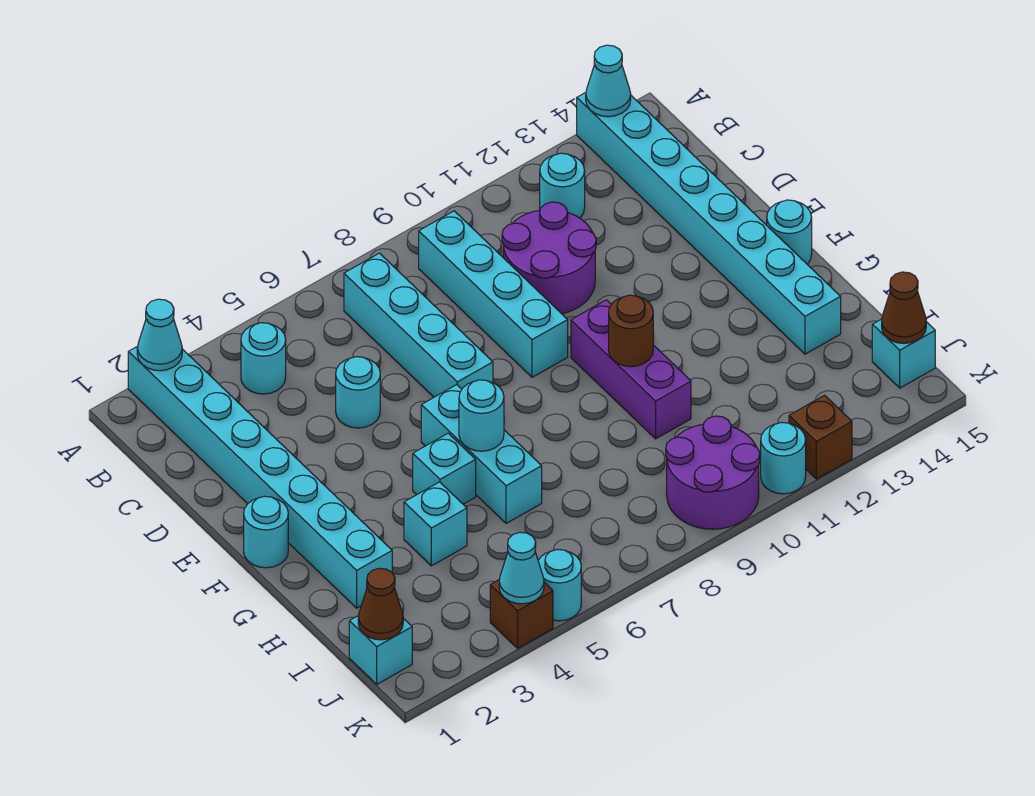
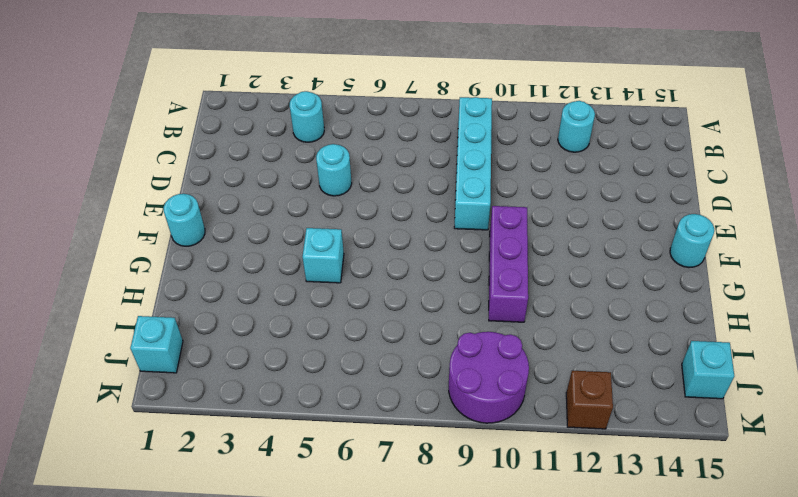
none -> cyan brick A2:H2 level 1
none -> cyan brick A14:H14 level 1
none -> cyan brick B7:E7 level 1

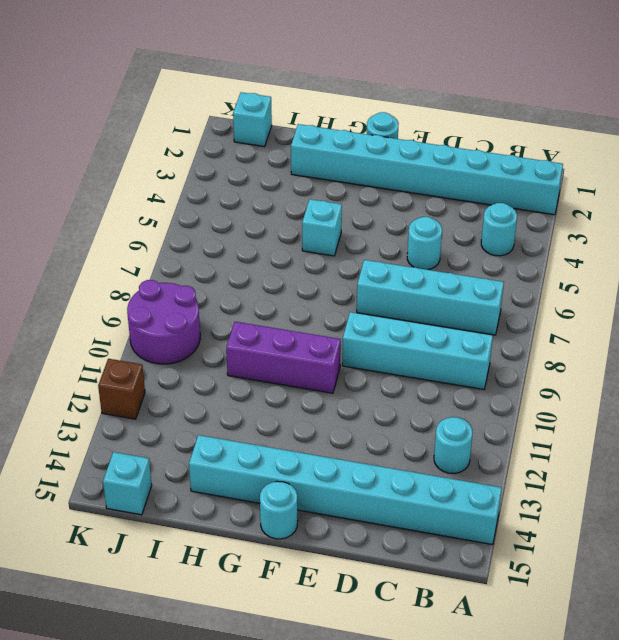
none -> purple round brick C10:D11 level 1
none -> cyan brick F6:H6 level 1
none -> cyan brick H4 level 1

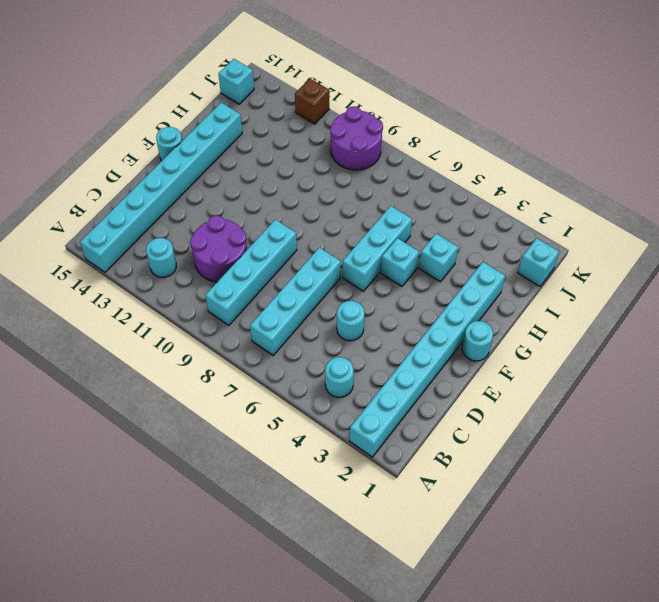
none -> purple brick F10:H10 level 1
none -> brown brick K4 level 1
none -> cyan round brick K5 level 1

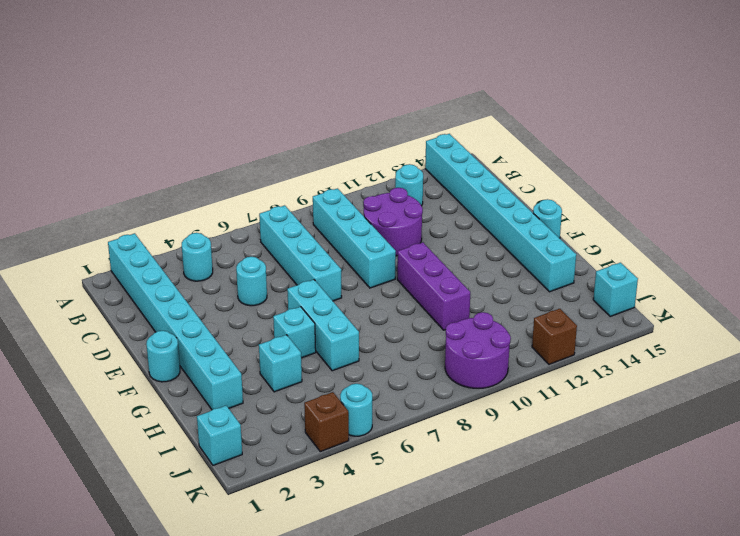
none -> cyan round brick K11 level 1
none -> cyan cone A2 level 2
none -> cyan cone A14 level 2

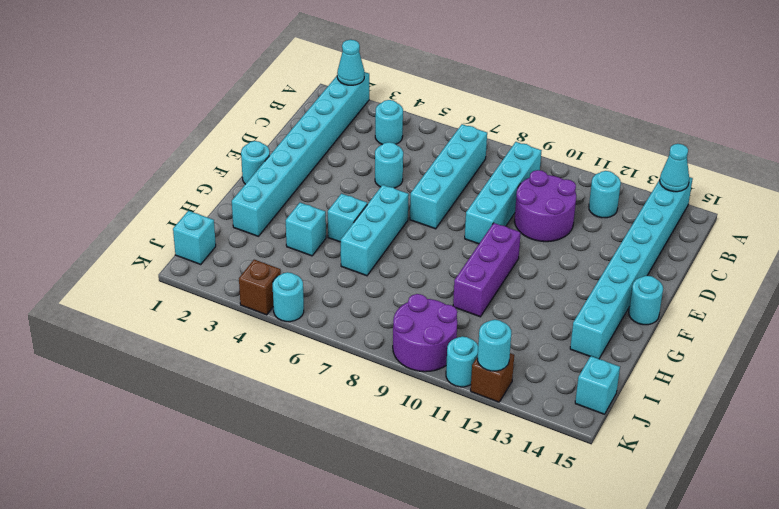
cyan round brick K12 level 2 -> cyan round brick G6 level 2
none -> brown round brick G10 level 2
none -> brown cone J1 level 2
none -> brown cone J15 level 2

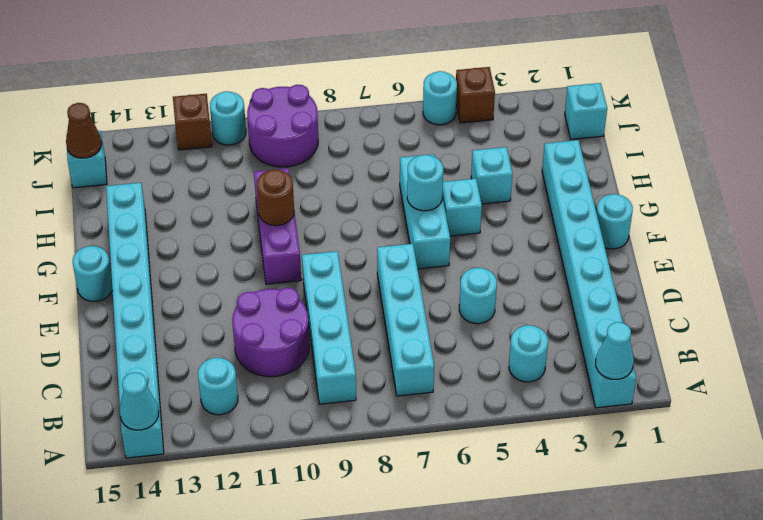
none -> brown cone J1 level 2
none -> cyan cone K4 level 2

